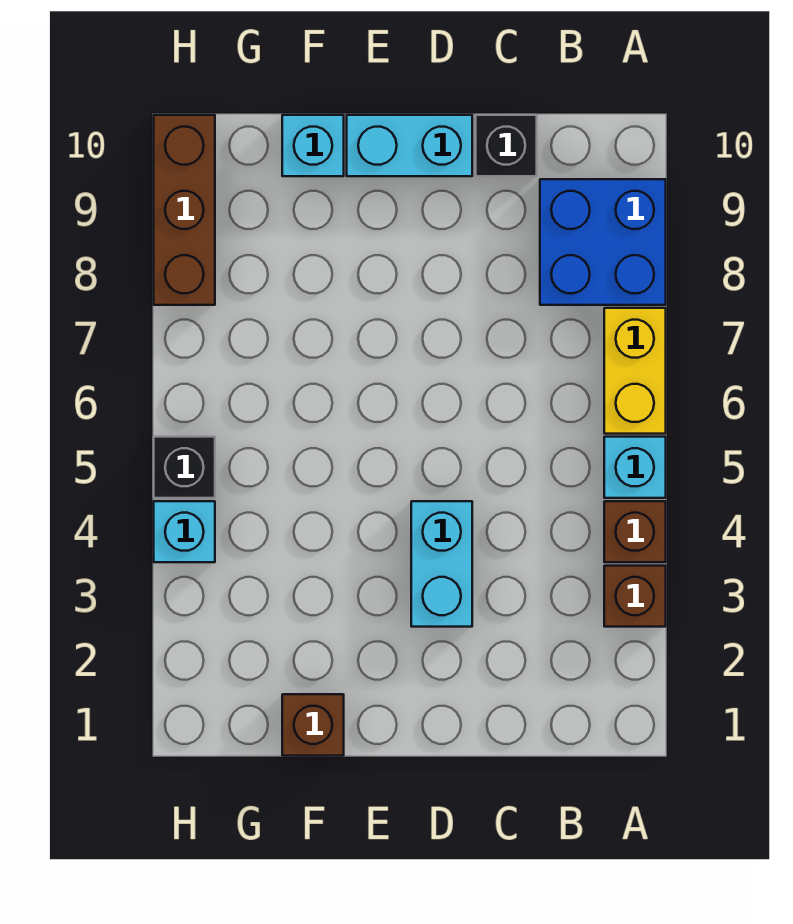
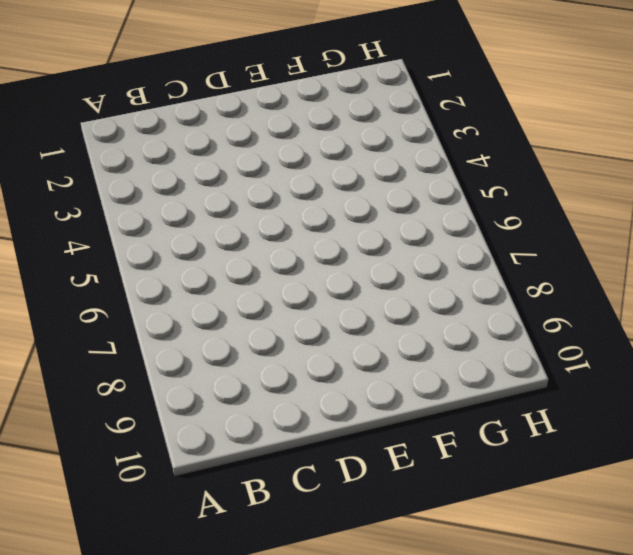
none -> brown brick A3 level 1
none -> brown brick A4 level 1
none -> cyan brick A5 level 1

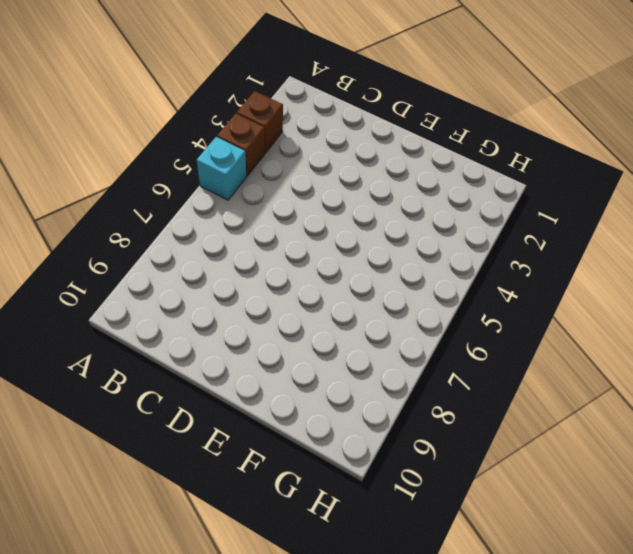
none -> yellow brick A6:A7 level 1
none -> blue brick A8:B9 level 1
none -> black brick C10 level 1

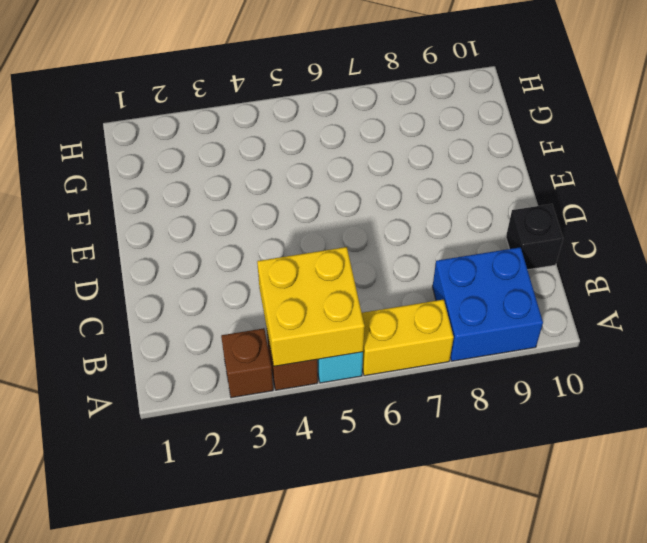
yellow brick A4:B5 level 2 -> none
none -> cyan brick D3:D4 level 1
none -> cyan brick D10:E10 level 1
none -> brown brick F1 level 1

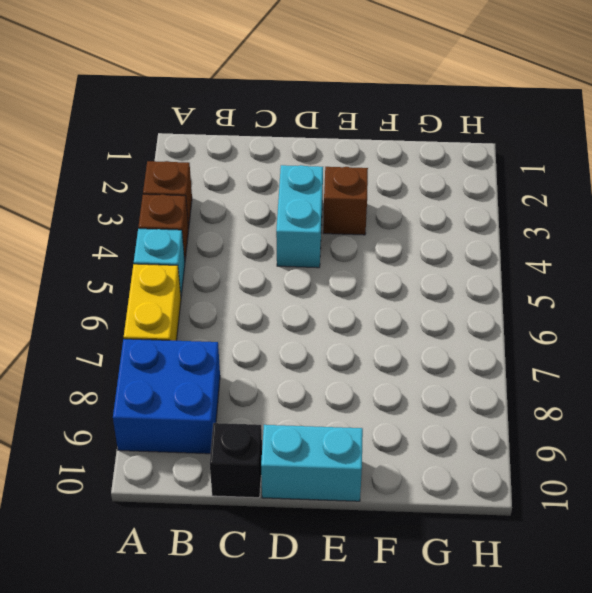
brown brick E3 level 1 -> brown brick F1 level 1
none -> cyan brick F10 level 1
none -> cyan brick H4 level 1
none -> black brick H5 level 1

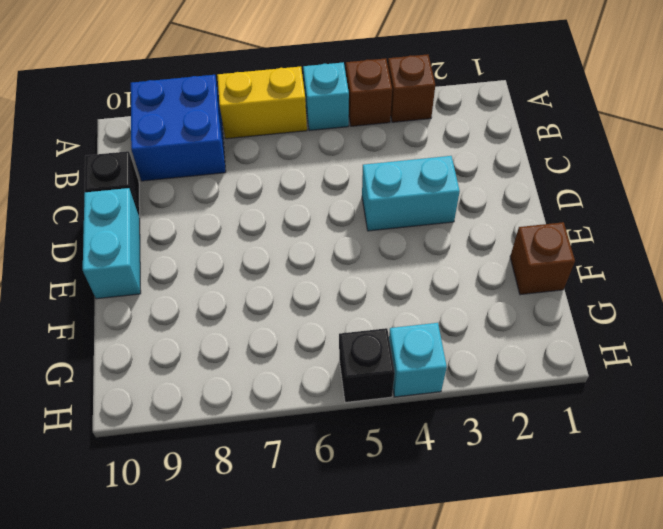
none -> cyan brick F10 level 1
none -> brown brick H8:H10 level 1

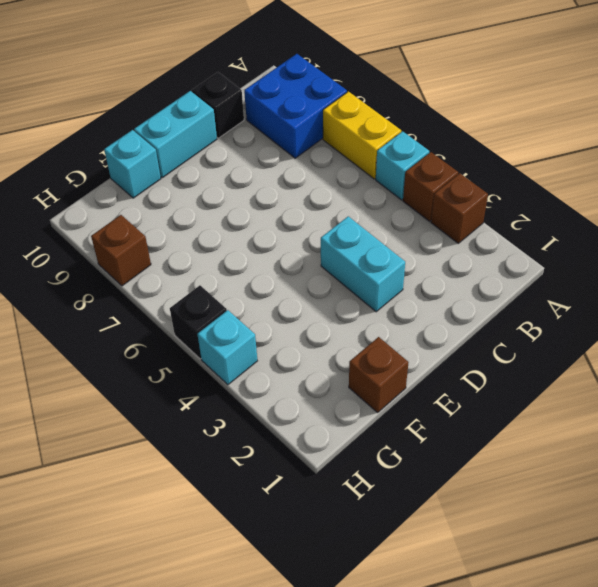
brown brick H8 level 1 -> brown brick H8:H10 level 1

